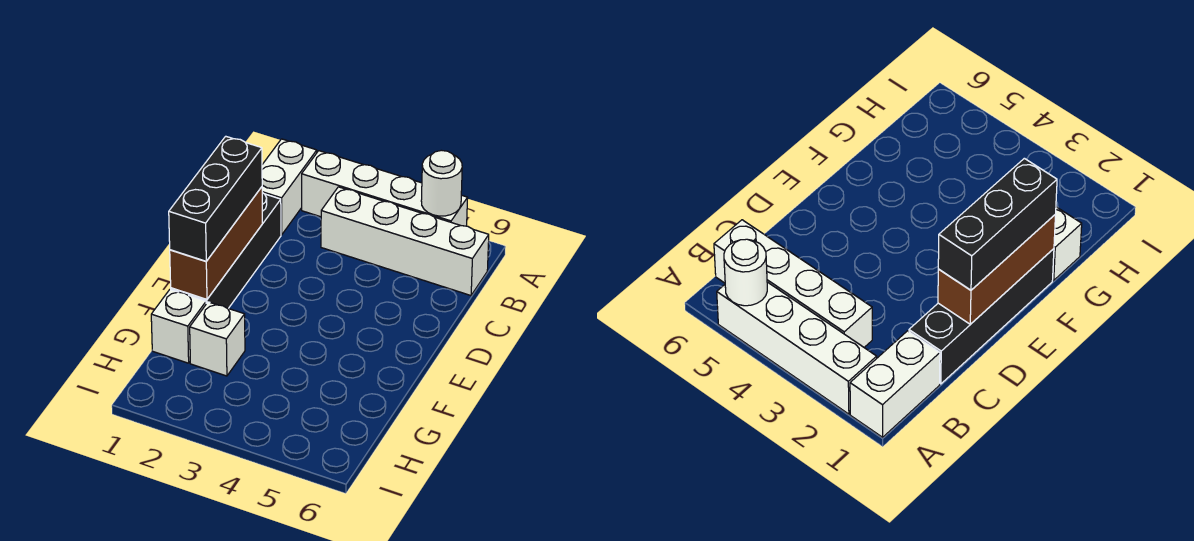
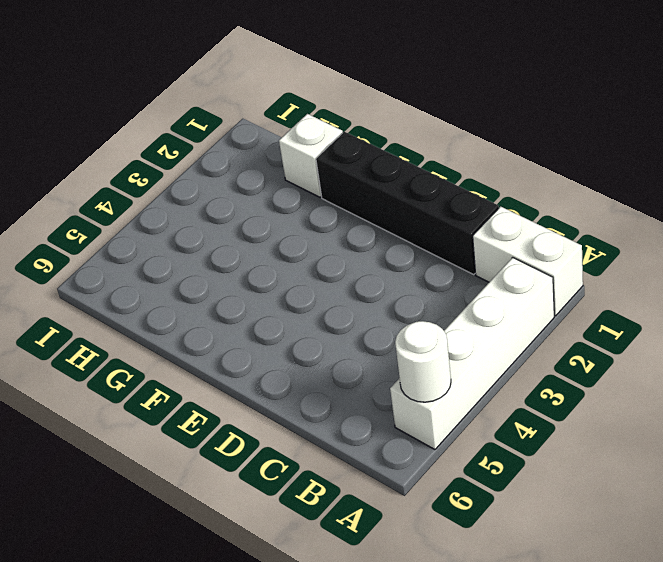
none -> white brick B3:B6 level 1
none -> white brick G2 level 1

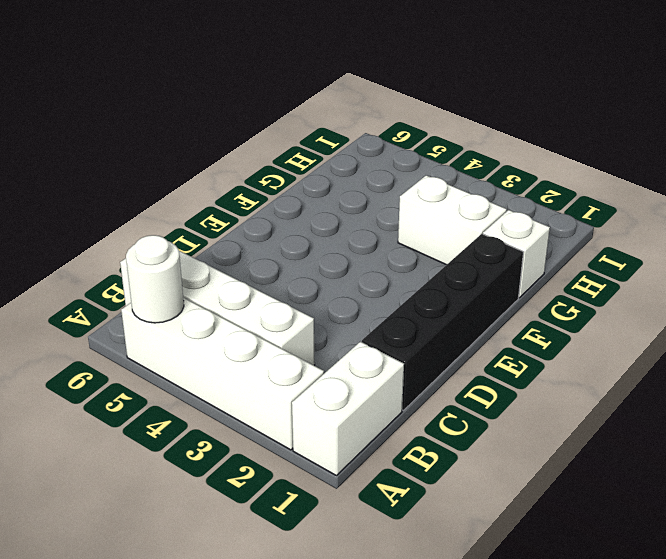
white brick G2:G3 level 1 -> white brick G2 level 1
none -> brown brick D1:F1 level 2
none -> black brick D1:F1 level 3

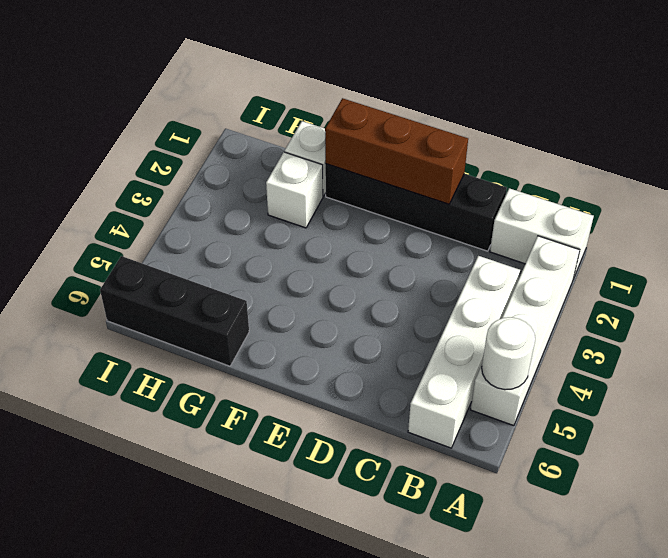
black brick G6:I6 level 1 -> black brick D1:F1 level 3

